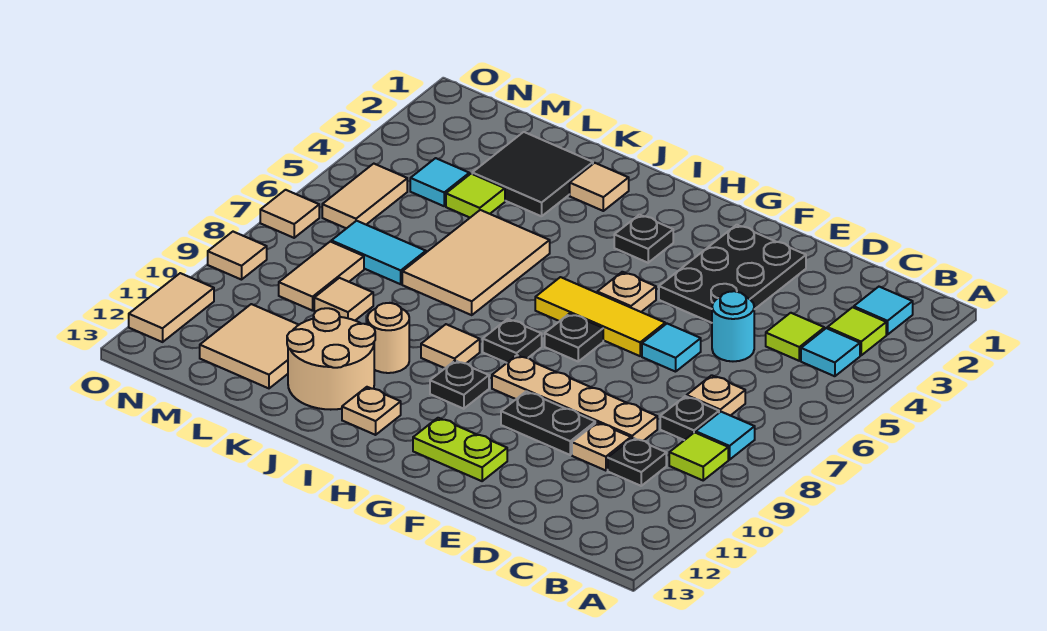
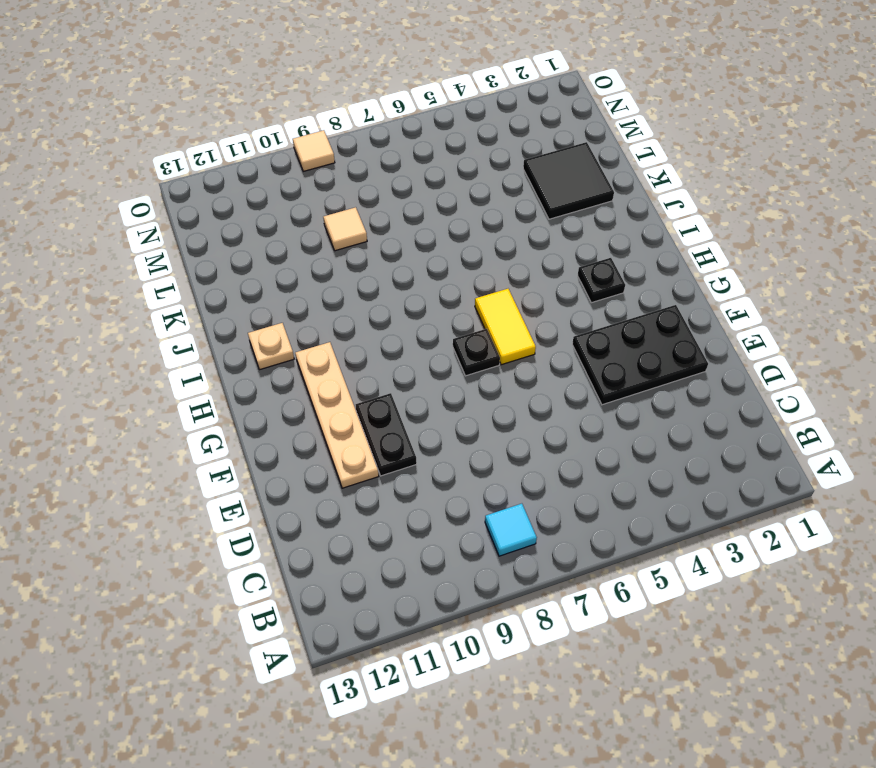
tan plate E11:H11 level 1 -> tan plate D9:G9 level 1
yellow tile G6:H6 level 1 -> yellow tile F6:H6 level 1
none -> cyan tile B2 level 1
none -> lime tile B3 level 1
none -> cyan tile B4 level 1
none -> lime tile B9 level 1

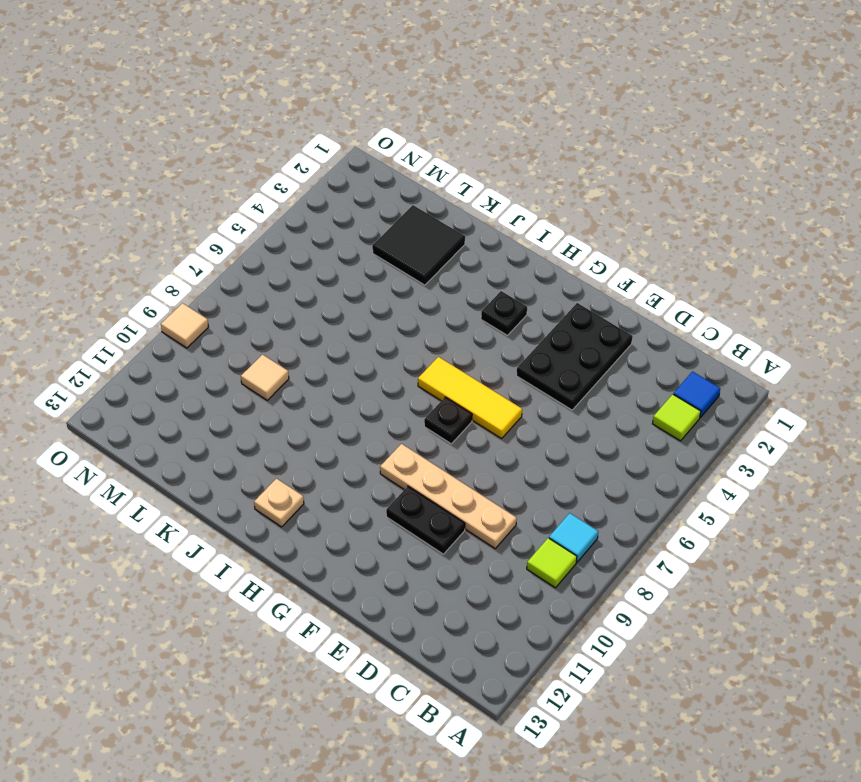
blue tile B2 level 1 -> cyan tile B2 level 1
none -> cyan tile B4 level 1
none -> lime tile C4 level 1
none -> tan plate C7 level 1
none -> black plate C8 level 1

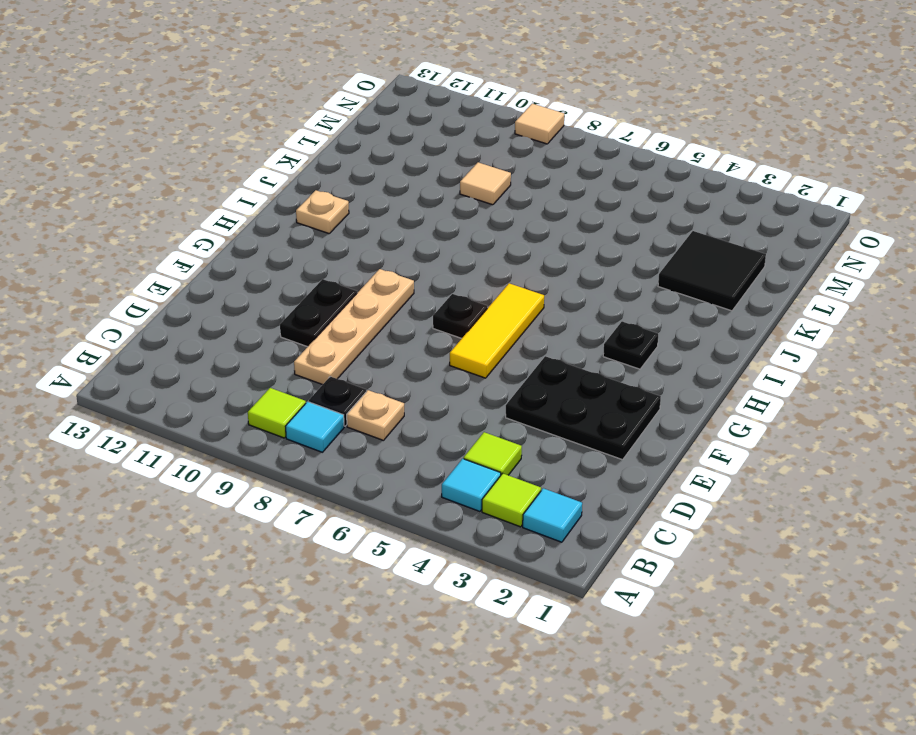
none -> black plate C10 level 1
none -> cyan round brick D5 level 1
none -> tan plate D10 level 1
none -> cyan tile E6 level 1

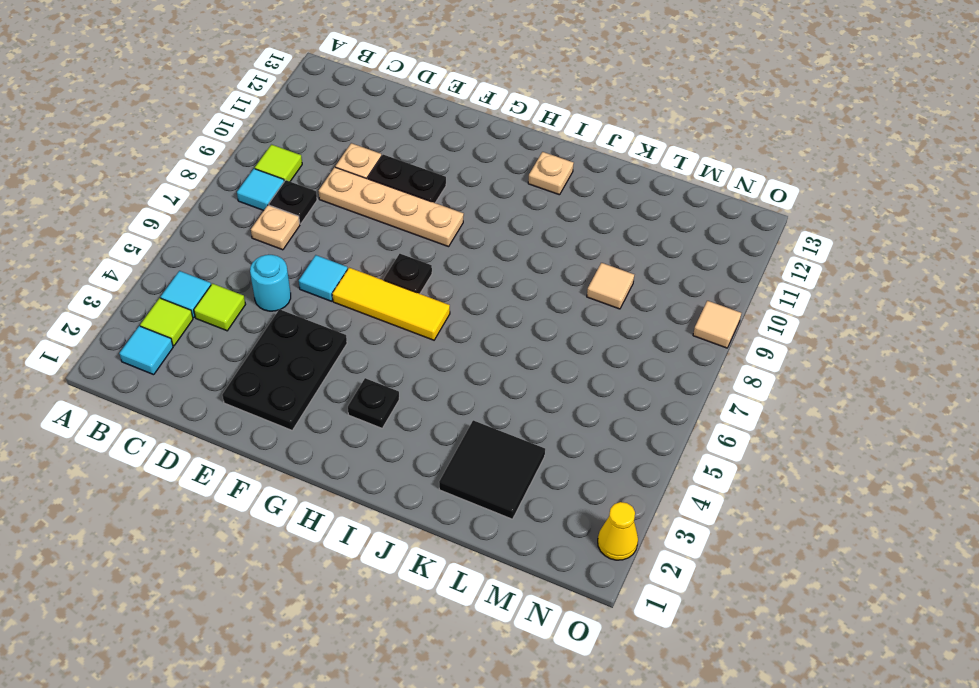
yellow cone O2 level 1 -> none
none -> black plate C10 level 1
none -> lime plate F12:G12 level 1
none -> tan plate G5 level 1
none -> black plate H8 level 1

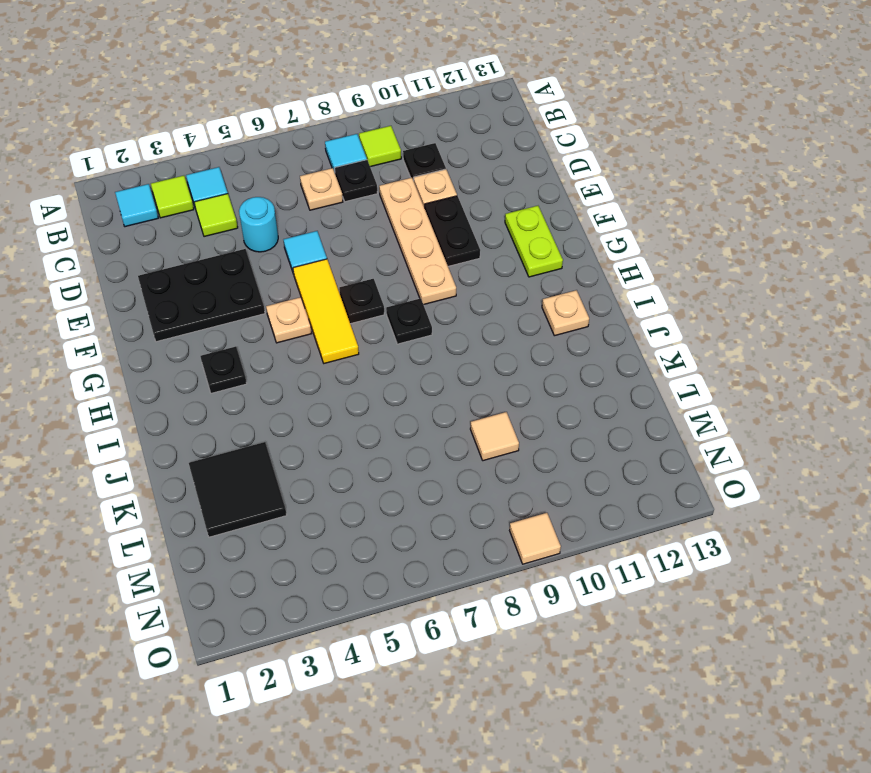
none -> black plate H10 level 1
none -> tan tile I9 level 1
none -> tan tile J2 level 1
none -> tan tile J5:K7 level 1

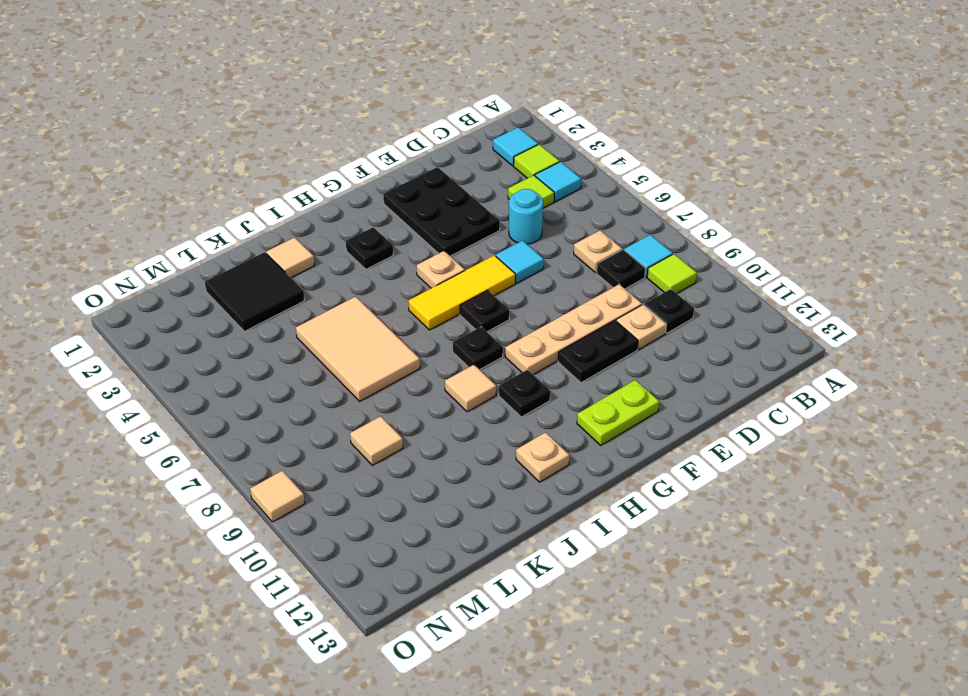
none -> tan round brick J10 level 1
none -> tan round brick J11:K12 level 1
none -> lime tile L4 level 1
none -> cyan tile L7:M7 level 1

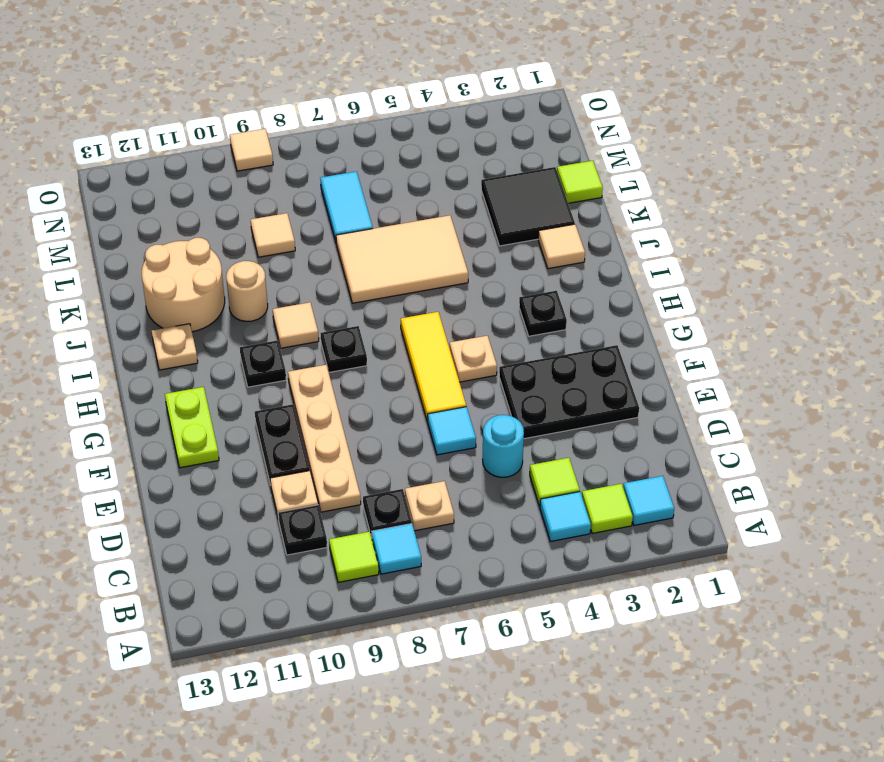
lime tile L1 level 1 -> lime tile L4 level 1
none -> black plate G7 level 1
none -> tan tile L11:M12 level 1
none -> cyan tile M4 level 1
none -> tan tile M8:M9 level 1

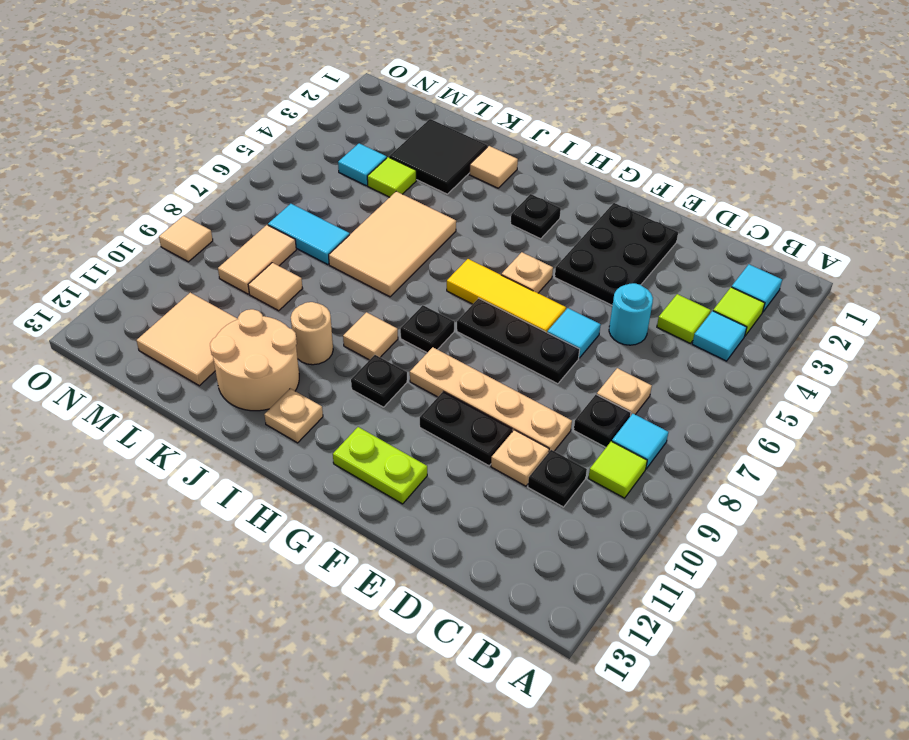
black plate E7:G7 level 1 -> black plate G7 level 1
none -> tan tile N5:N6 level 1
none -> tan tile O7 level 1
none -> tan tile O11:O12 level 1

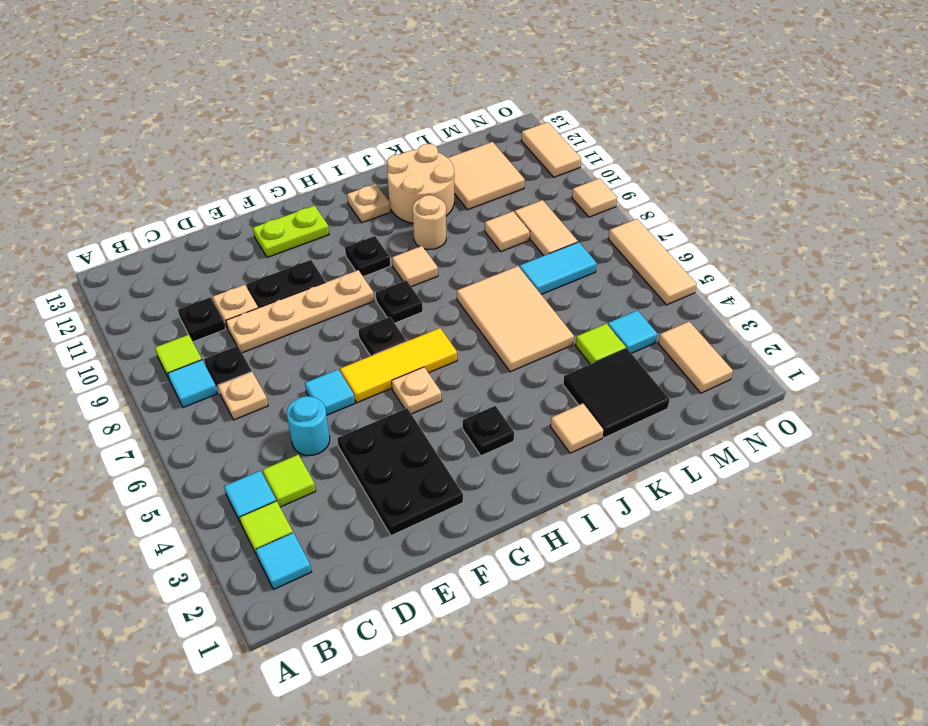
tan tile N2:N3 level 1 -> tan tile N5:N6 level 1
tan tile O5:O7 level 1 -> tan tile O7 level 1

